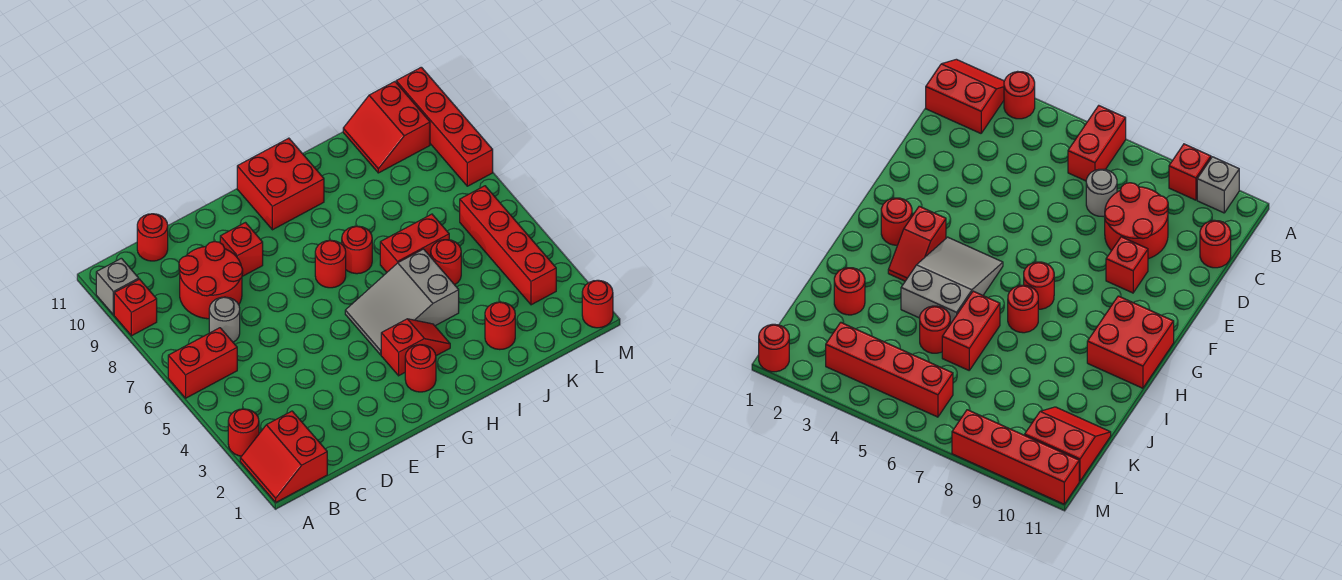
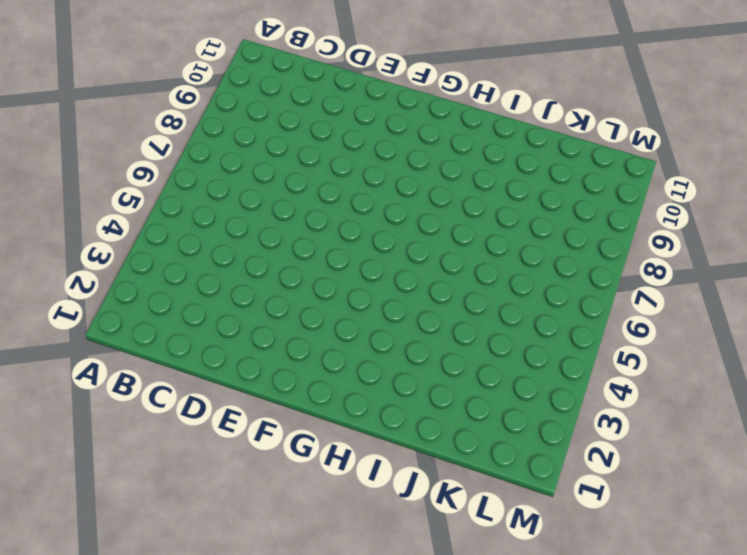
none -> red slope A1:B2 level 1 top B
none -> red round brick A3 level 1
none -> red brick A6:B6 level 1

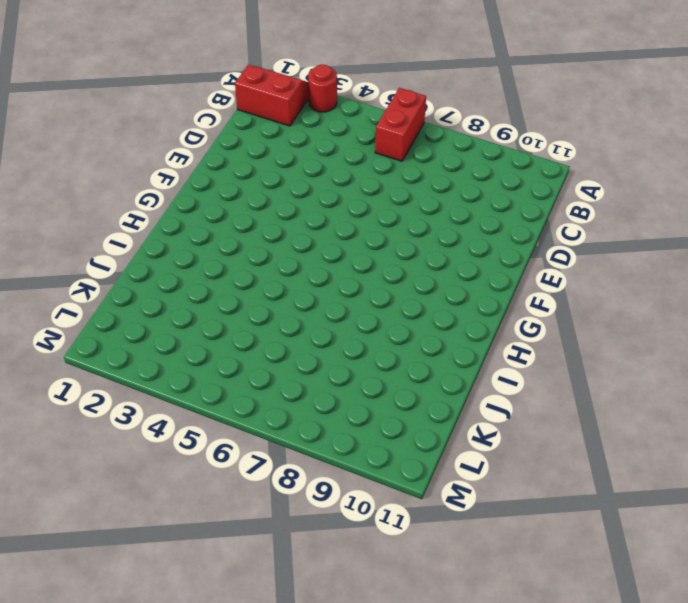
none -> red brick A9 level 1
none -> grey brick A10 level 1
none -> grey round brick C7 level 1

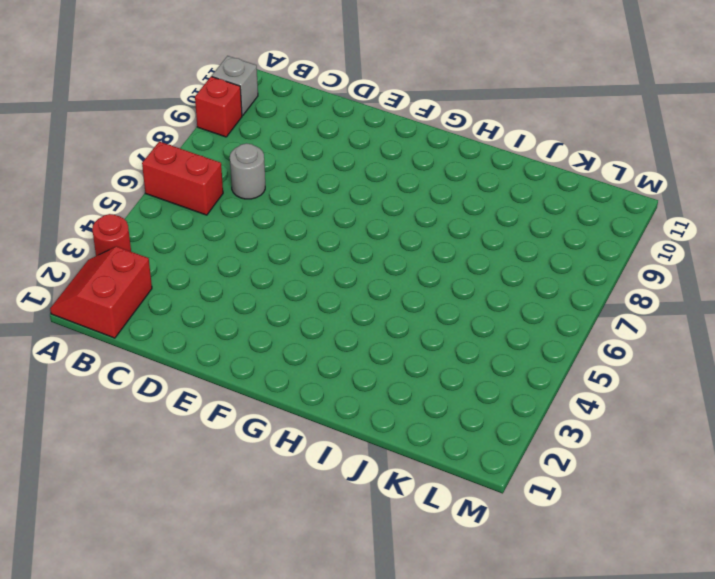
none -> red round brick C8:D9 level 1
none -> red round brick C11 level 1
none -> red brick E9 level 1

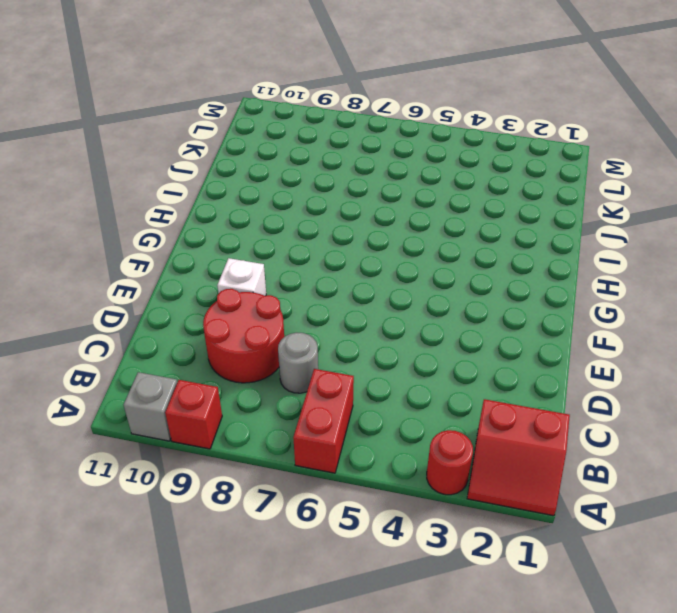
white brick E9 level 1 -> red brick E9 level 1
none -> red round brick C11 level 1
none -> red round brick G2 level 1
none -> red slope G3:H3 level 1 top G

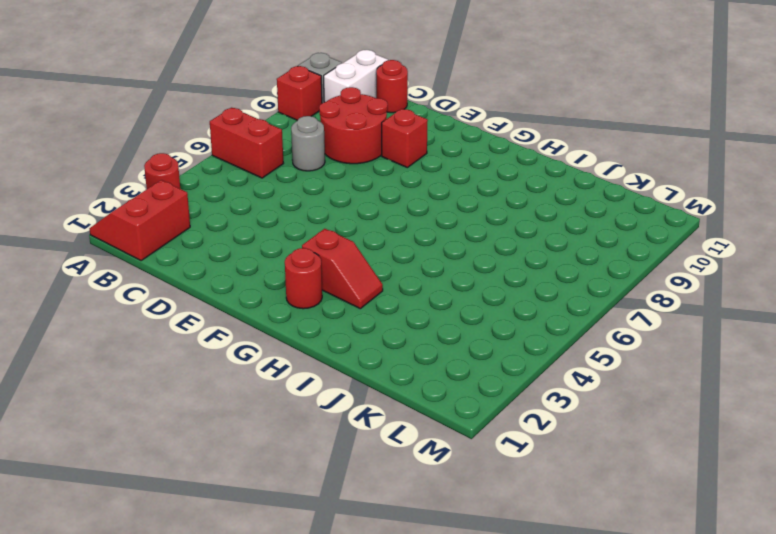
white brick B10:B11 level 1 -> none
none -> grey slope G4:I5 level 1 top I
none -> red round brick G7 level 1
none -> red brick G10:H11 level 1

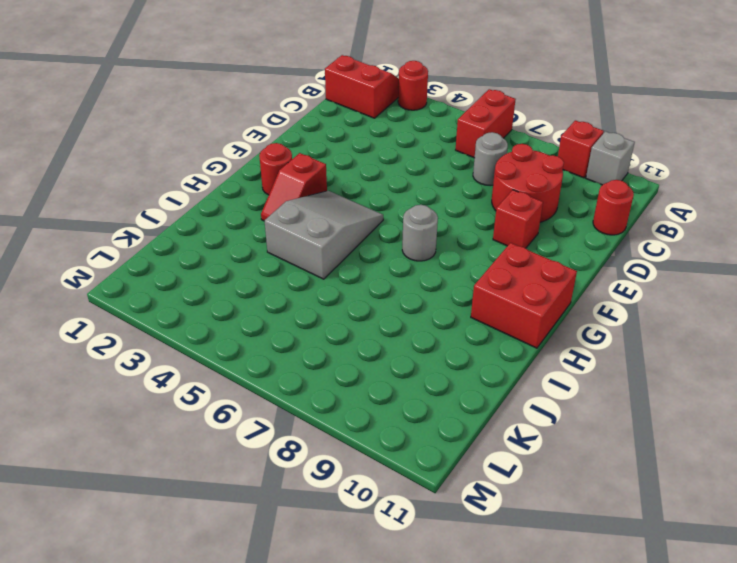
grey round brick G7 level 1 -> red round brick G7 level 1
none -> red round brick H7 level 1
none -> red brick I6:J6 level 1
none -> red round brick J2 level 1

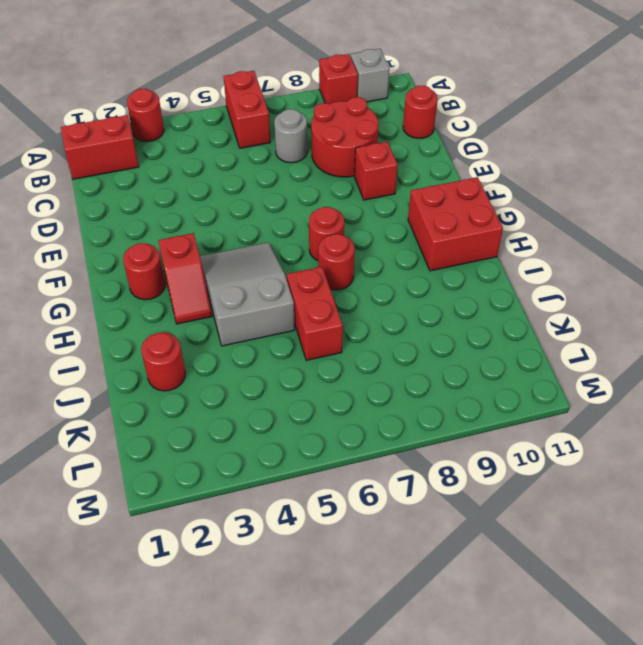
none -> red round brick J5 level 1
none -> red slope K10:L11 level 1 top L
none -> red brick L3:L6 level 1

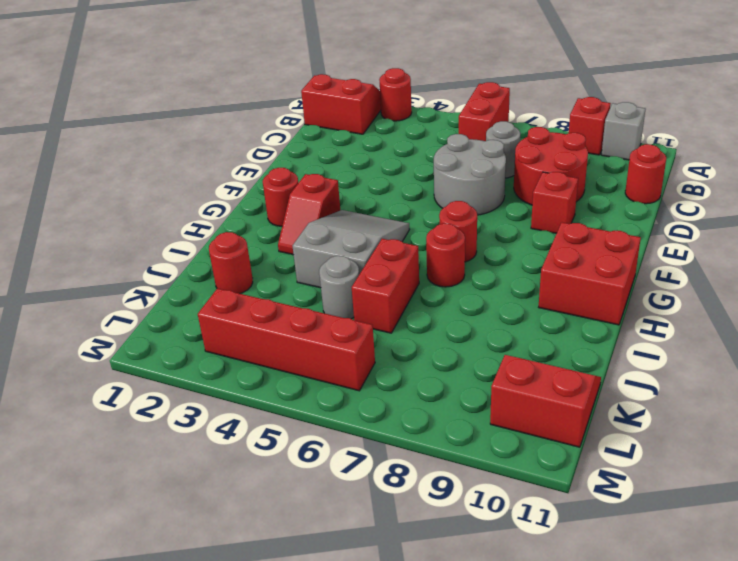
grey round brick D6:E7 level 1 -> none
grey round brick J5 level 1 -> red round brick J5 level 1
none -> red round brick M1 level 1
none -> red brick M8:M11 level 1

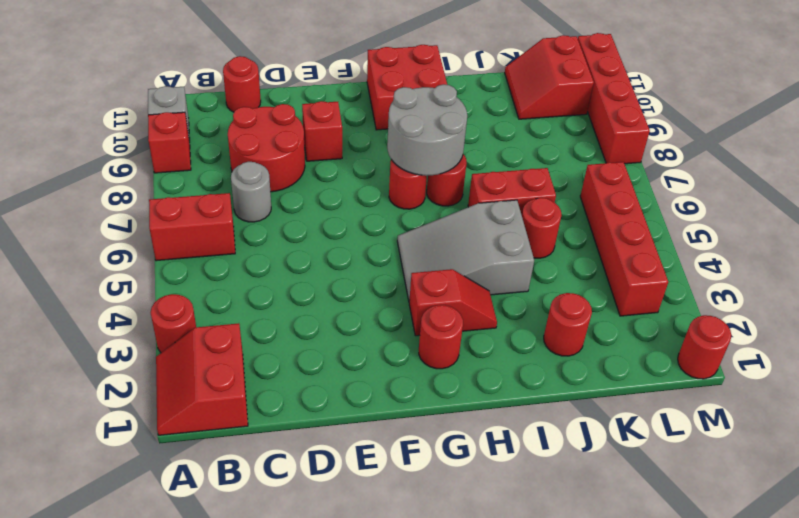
grey round brick G7:H8 level 2 -> none

